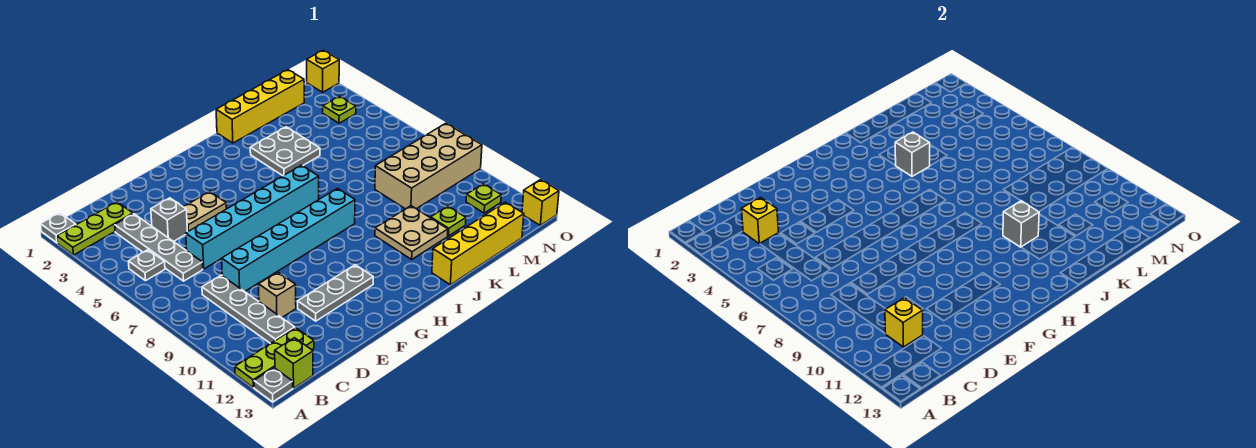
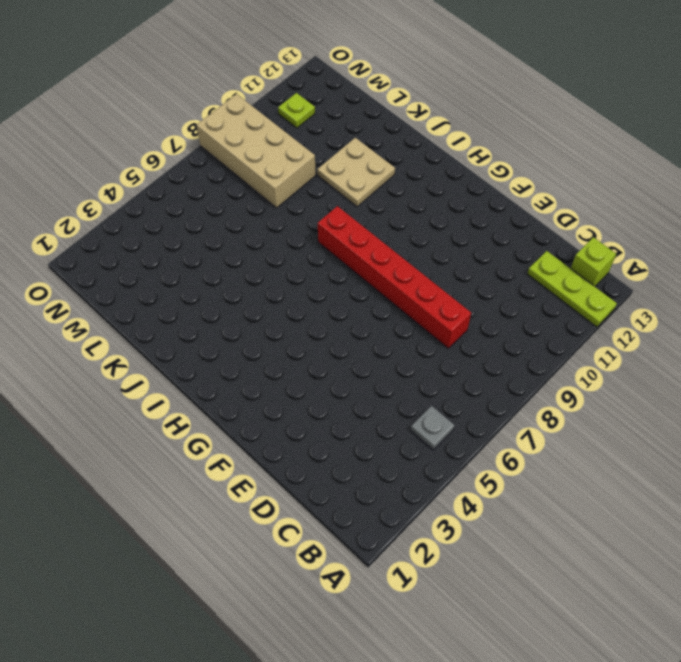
red brick D8:I8 level 1 -> cyan brick D8:I8 level 1
none -> grey plate A1 level 1
none -> lime plate A2:C2 level 1
none -> grey plate A13 level 1

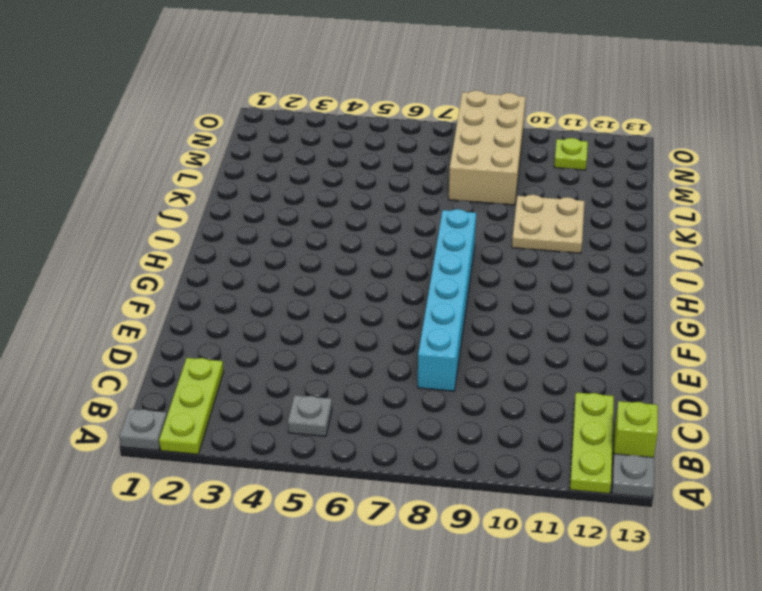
none -> grey plate C3:C6 level 1
none -> grey plate C8:C11 level 1
none -> grey brick D4 level 1

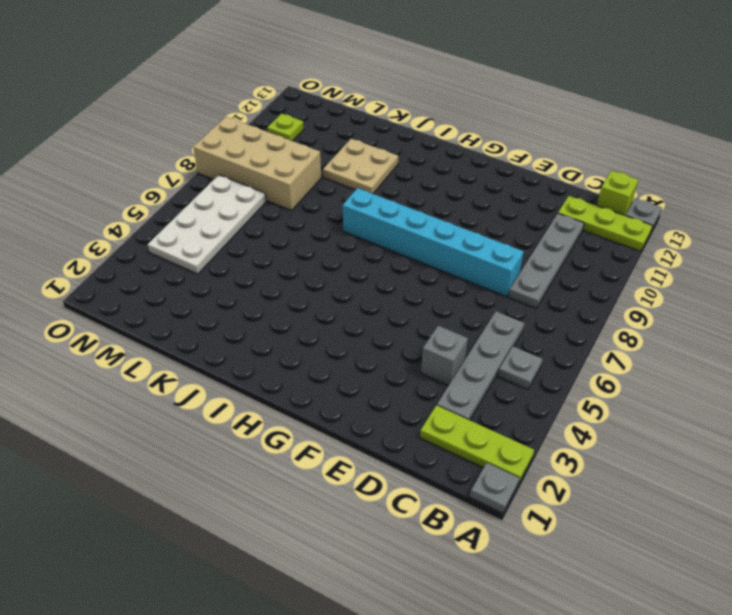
white plate M4:N7 level 1 -> none
none -> cyan brick D6:I6 level 1
none -> tan brick D10 level 1
none -> tan plate E4:F4 level 1

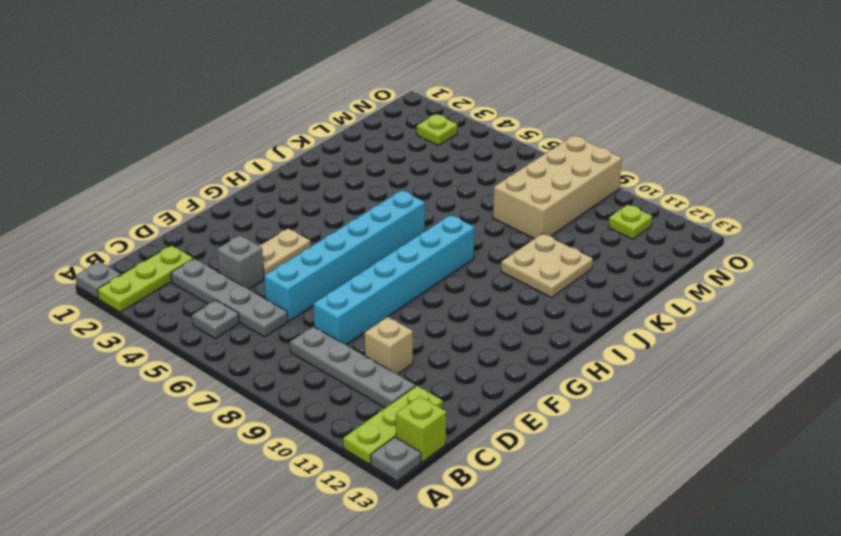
none -> grey plate E11:G11 level 1
none -> yellow brick J1:M1 level 1
none -> grey plate J3:K4 level 1

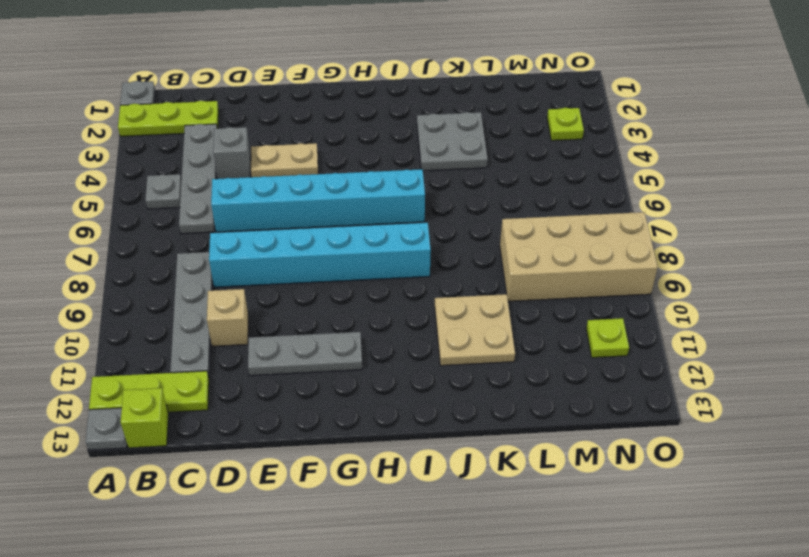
none -> yellow brick J1:M1 level 1
none -> yellow brick J13:M13 level 1
none -> lime plate L11 level 1

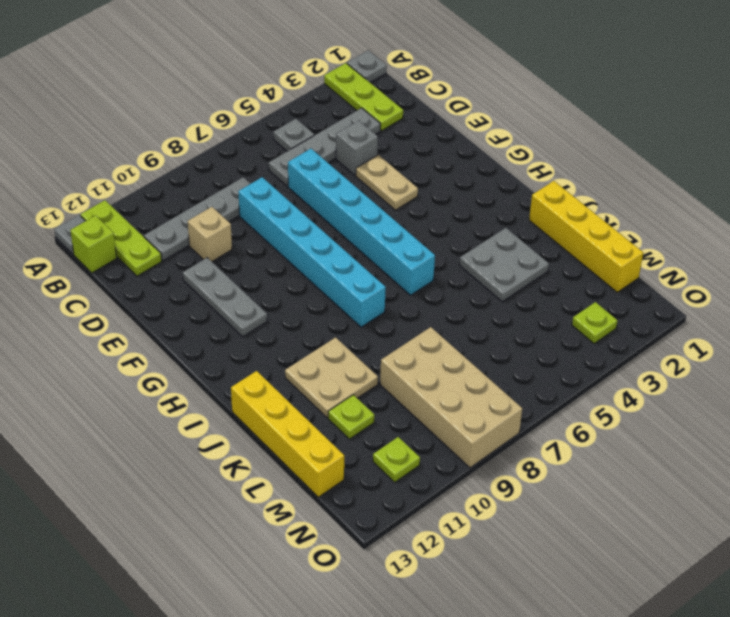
none -> yellow brick O1 level 1
none -> yellow brick O13 level 1
none -> yellow brick C3 level 2

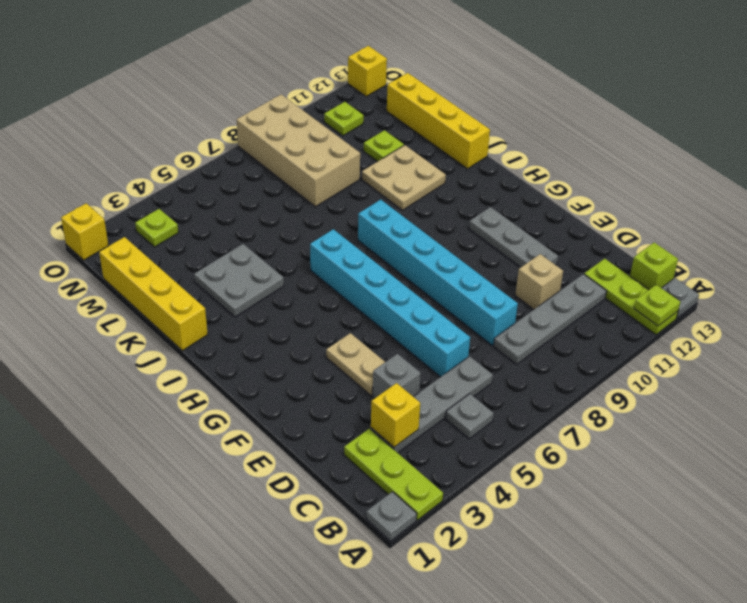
lime plate A12 level 2 -> none
none -> yellow brick C11 level 2
none -> grey brick J4 level 2
none -> grey brick J10 level 2

